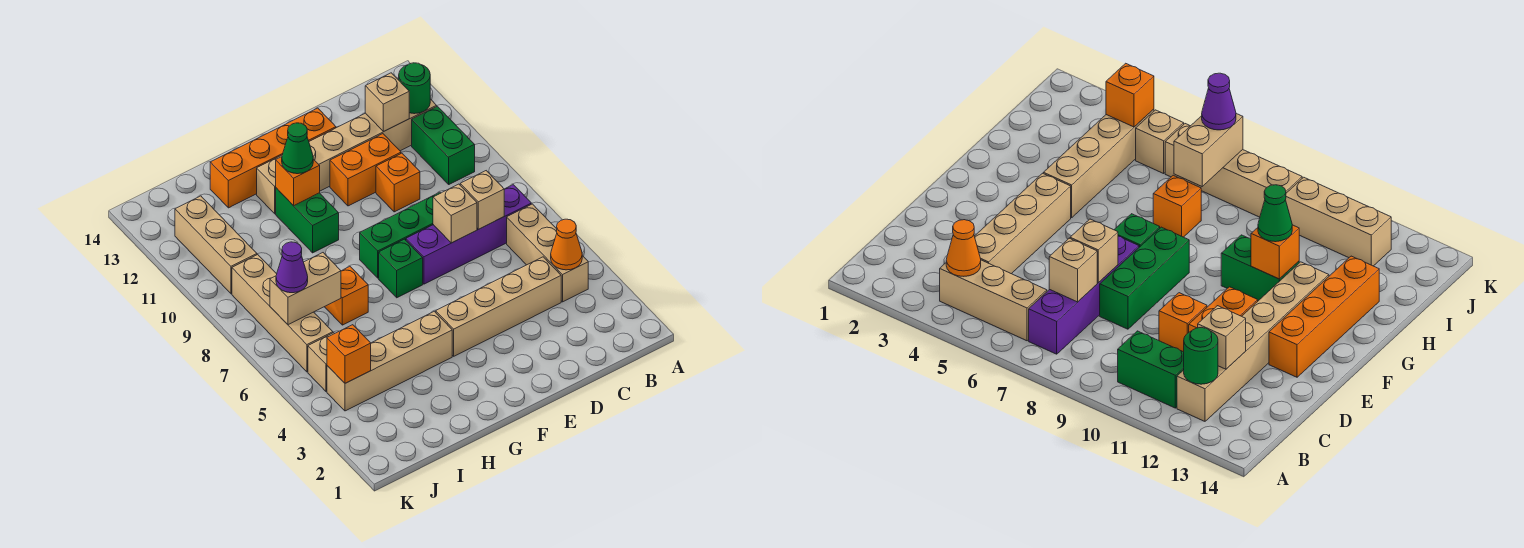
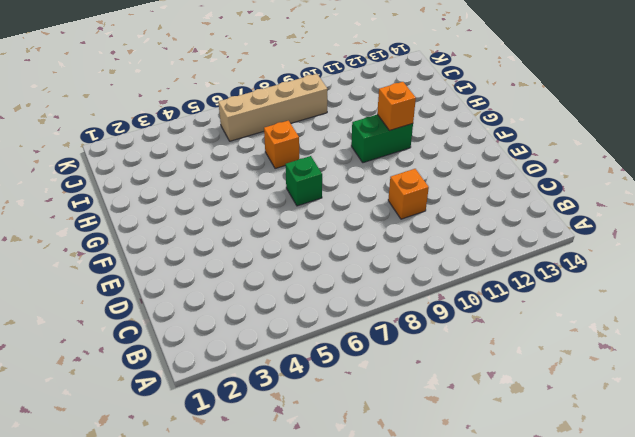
none -> tan brick B4:B6 level 1
none -> purple brick B7:E7 level 1
none -> green brick B10:B11 level 1

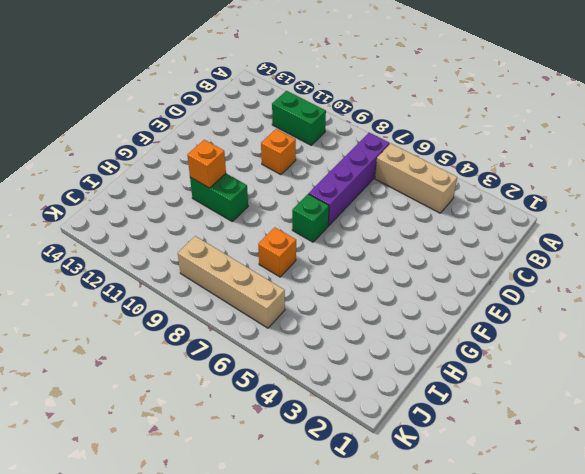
none -> tan brick B12:G12 level 1
none -> tan brick C4:F4 level 1
none -> green brick D8:F8 level 1

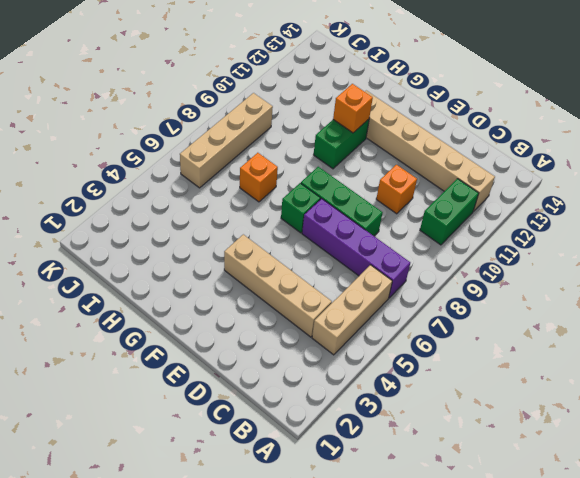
none -> orange brick D11:E11 level 1
none -> orange brick E13:H13 level 1
none -> tan brick G4:J4 level 1

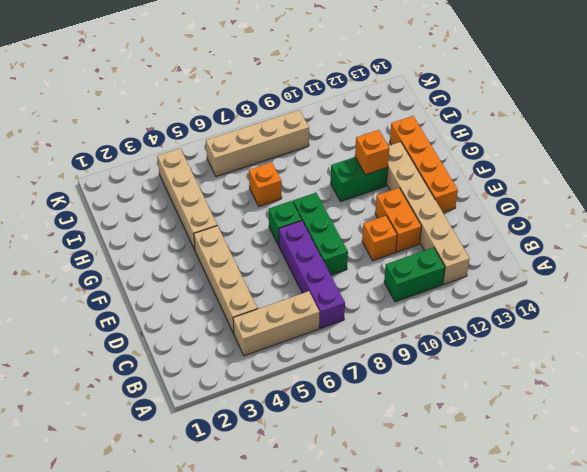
none -> tan brick J5 level 1
none -> tan brick J10:J12 level 1
none -> orange cone B4 level 2

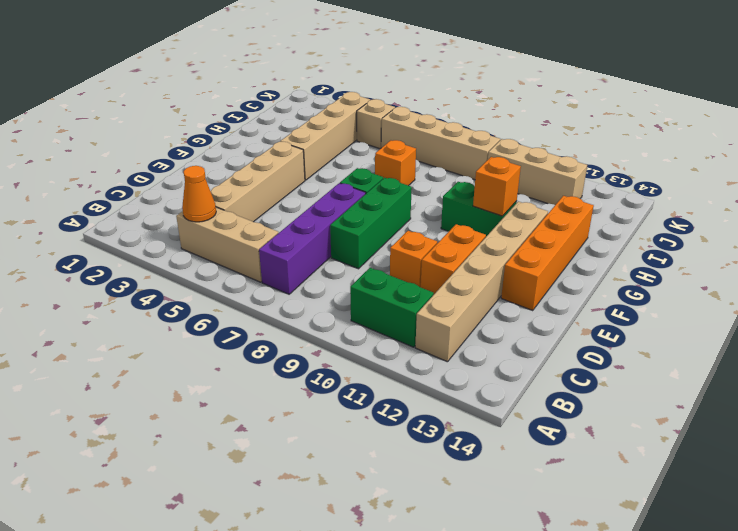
none -> green round brick B12 level 2
none -> tan brick C7 level 2
none -> tan brick C12 level 2

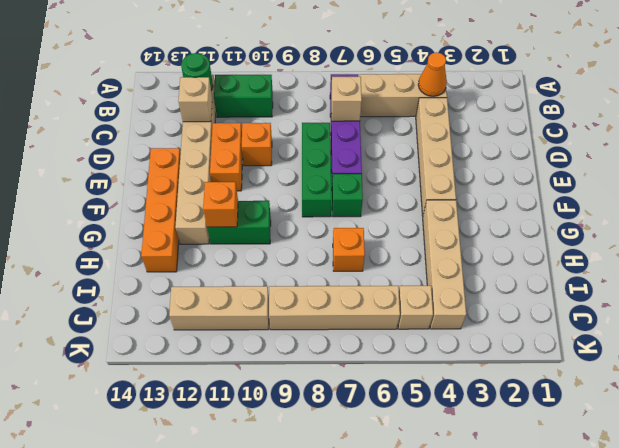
none -> tan brick D7 level 2
none -> tan brick I7:J7 level 2
none -> orange brick J4 level 2

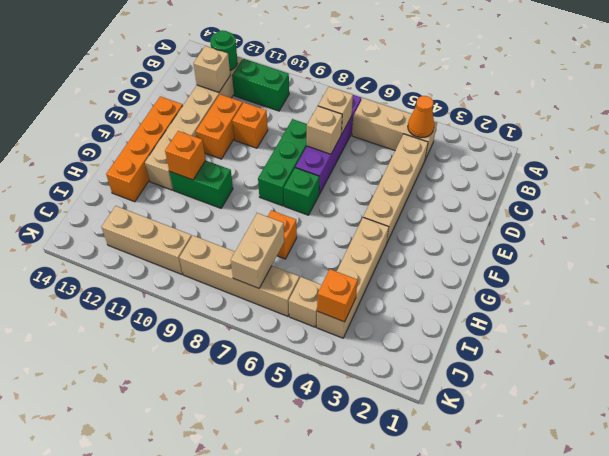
none -> green cone G11 level 3
none -> purple cone J7 level 3

